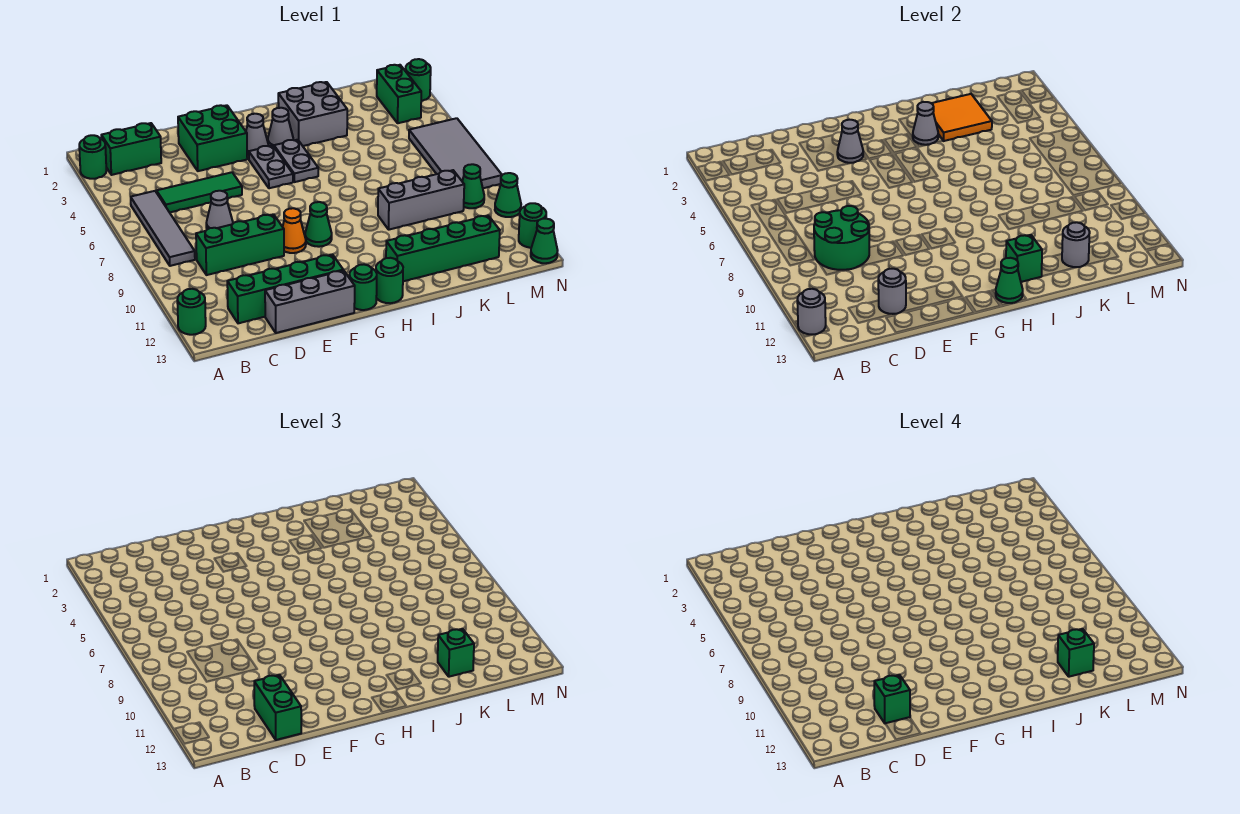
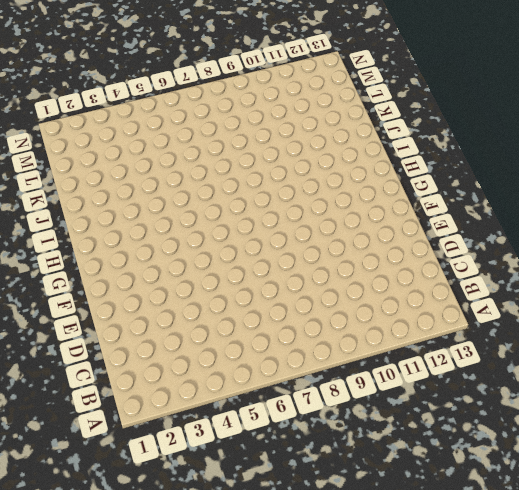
none -> green round brick A2 level 1
none -> green round brick A12 level 1
none -> green brick B2:C2 level 1
none -> grey tile B5:B8 level 1

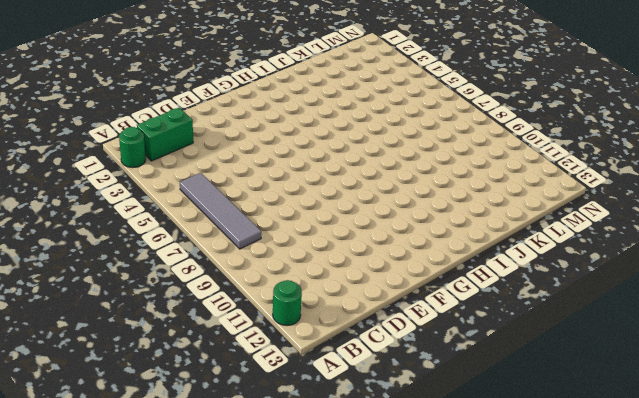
none -> green tile C5:E5 level 1
none -> green brick C9:E9 level 1
none -> green brick C12:F12 level 1
none -> grey cone D7 level 1

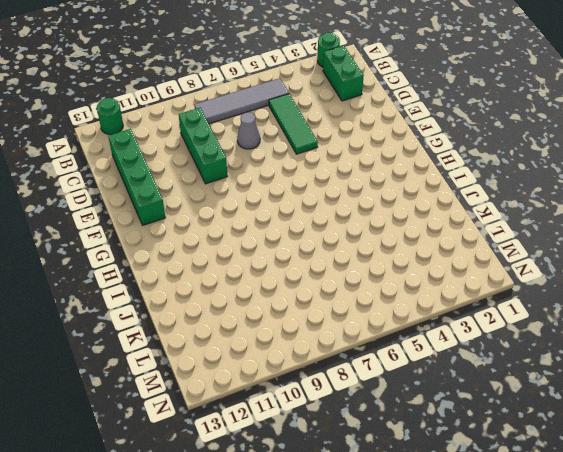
none -> grey brick D13:F13 level 1
none -> green brick E2:F3 level 1
none -> orange cone F9 level 1
none -> grey cone G3 level 1

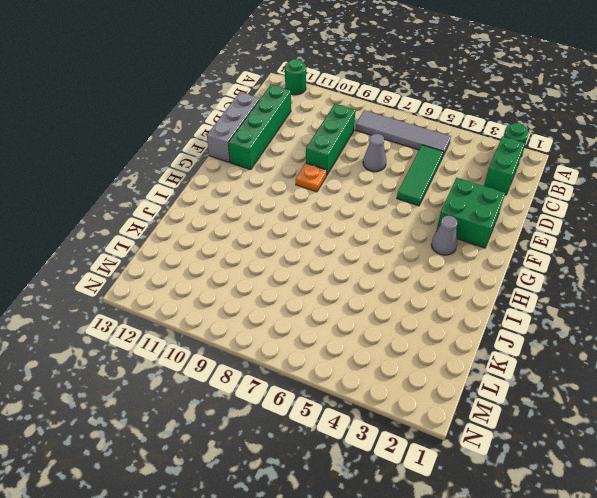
orange plate F9 level 1 -> orange cone F9 level 1
none -> grey plate G4:G5 level 1
none -> green cone G9 level 1
none -> green round brick G13 level 1
none -> grey cone H3 level 1

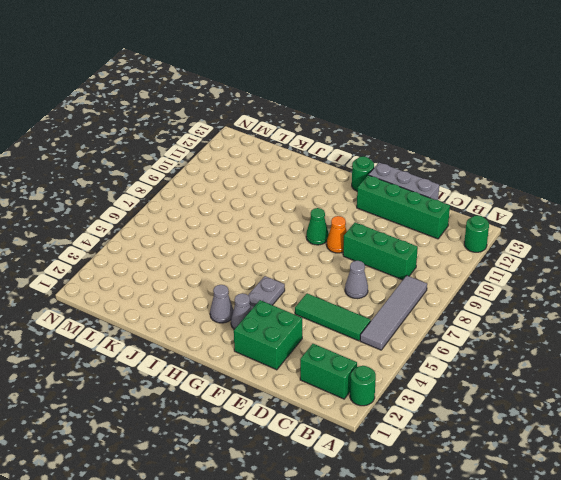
none -> grey plate H4:H5 level 1
none -> green round brick H13 level 1
none -> grey brick I2:J3 level 1
none -> green brick I12:L12 level 1

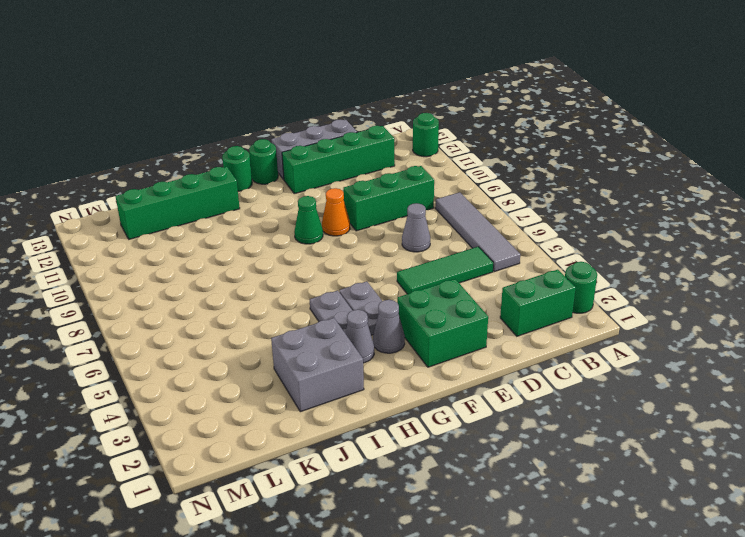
none -> grey brick J9:L9 level 1
none -> green brick M2:M3 level 1
none -> grey tile M5:N8 level 1
none -> green cone M9 level 1

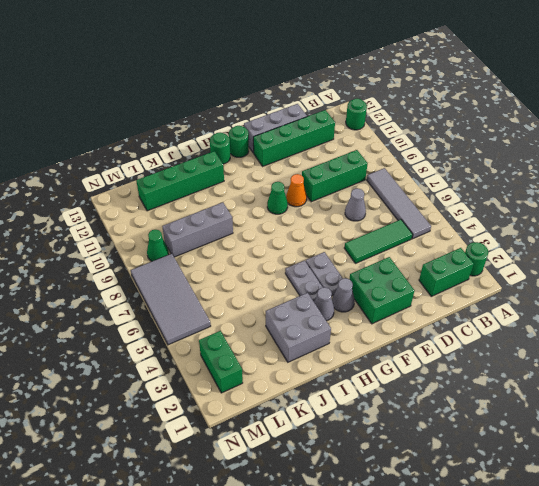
none -> green round brick N2 level 1
none -> green cone N10 level 1
none -> green round brick N12 level 1
none -> green cone N13 level 1

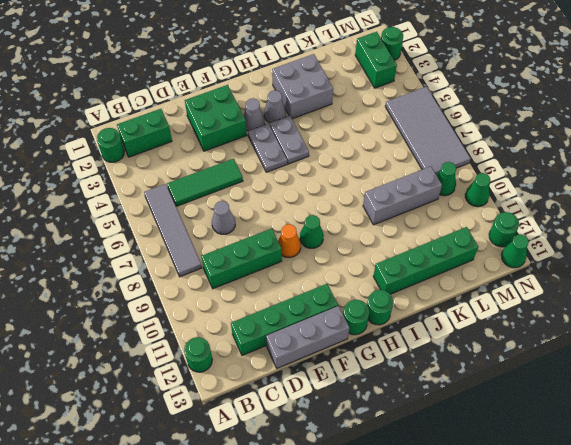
none -> grey round brick A12 level 2
none -> green round brick C8:D9 level 2
none -> grey round brick D12 level 2
none -> grey cone F3 level 2

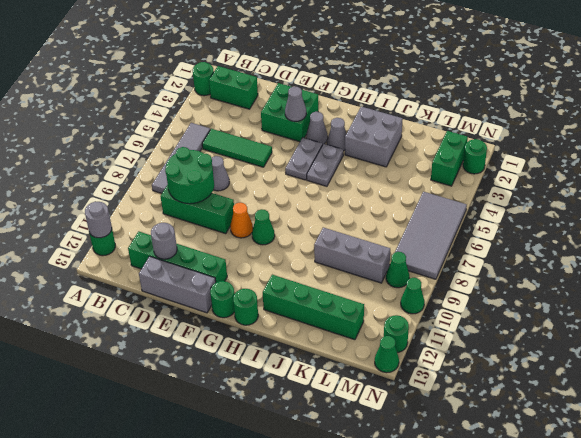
none -> green cone H13 level 2
none -> grey cone I3 level 2
none -> green brick I12 level 2
none -> orange tile J2:K3 level 2

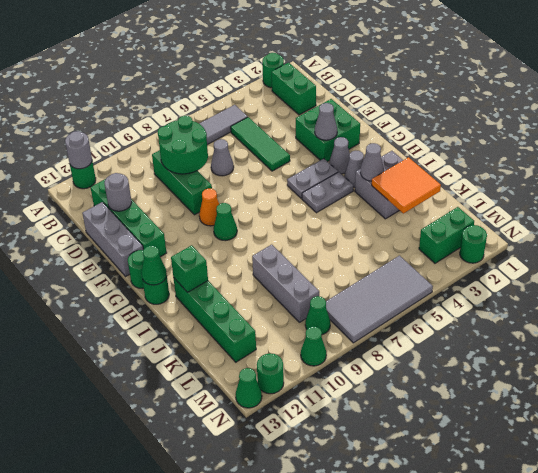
none -> grey round brick K12 level 2
none -> green brick D12:D13 level 3
none -> green brick K12 level 3
none -> green brick D12 level 4

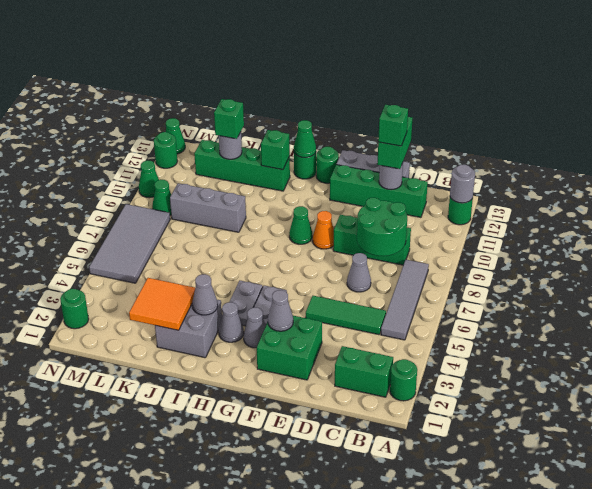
none -> green brick M2:M3 level 1
none -> green brick K12 level 4

